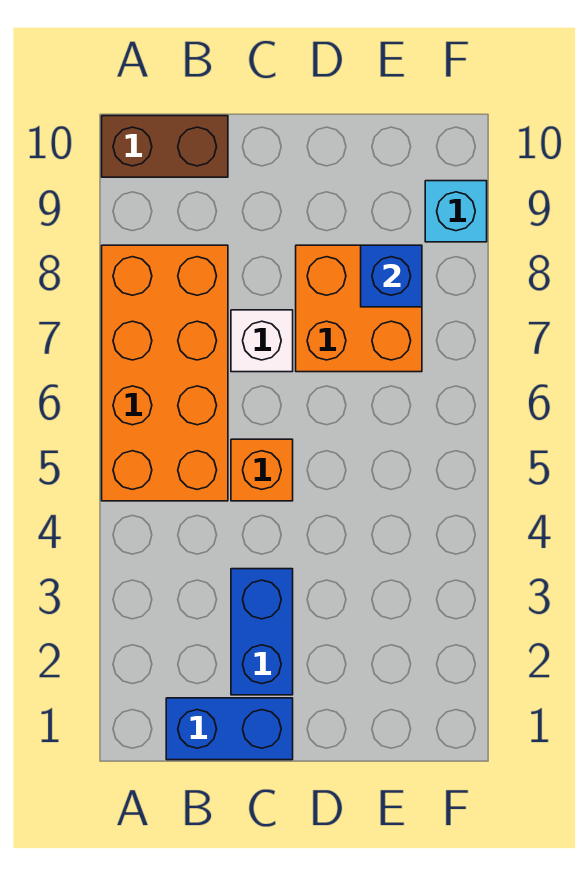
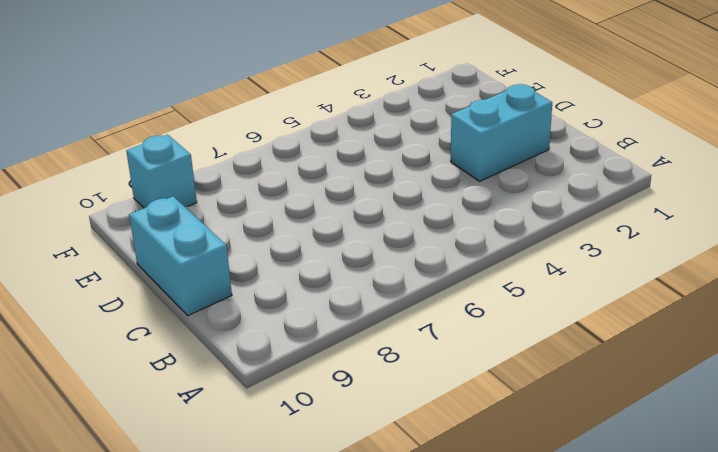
cyan brick C2:C3 level 1 -> blue brick C2:C3 level 1
cyan brick C10:D10 level 1 -> none
none -> orange brick A5:B8 level 1
none -> brown brick A10:B10 level 1

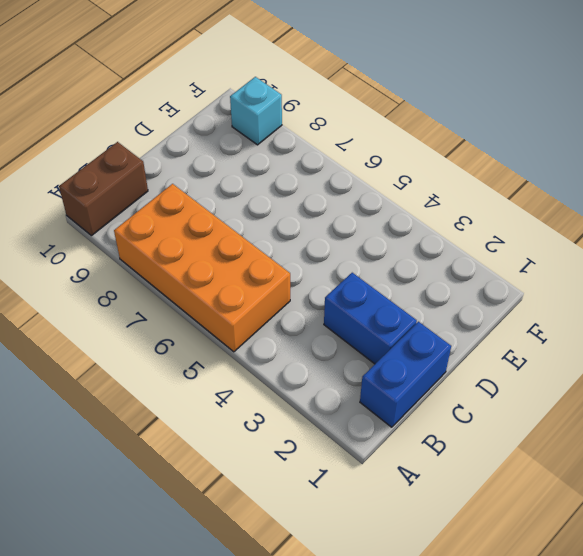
none -> orange brick C5 level 1
none -> white brick C7 level 1

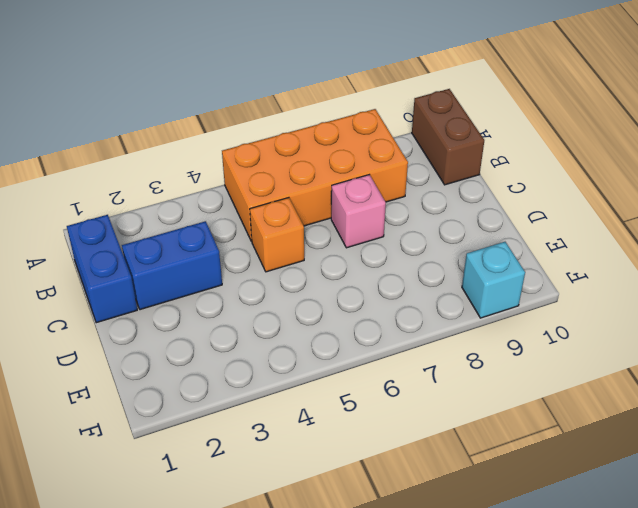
pink brick C7 level 1 -> white brick C7 level 1
none -> orange brick D7:E8 level 1
none -> blue brick E8 level 2

